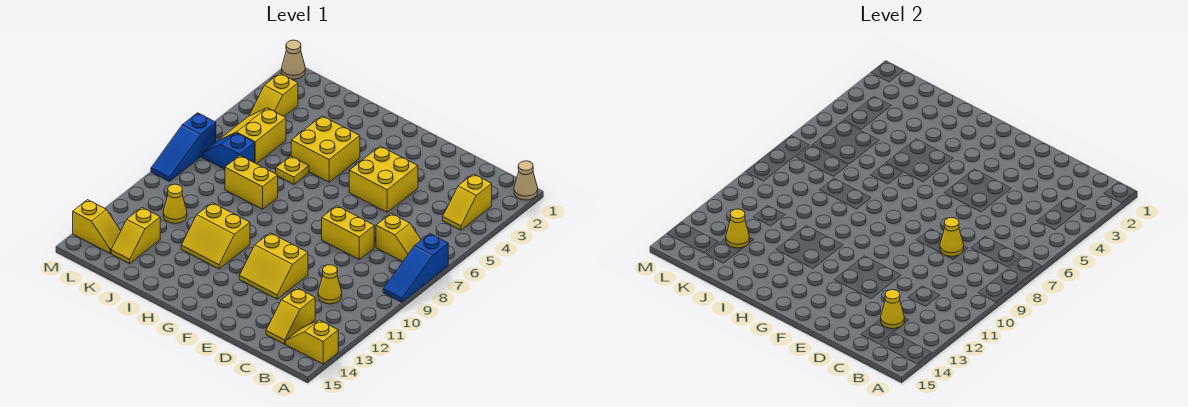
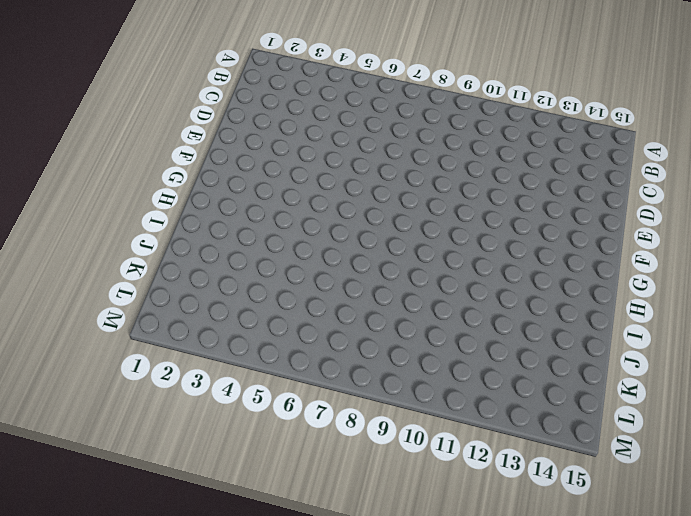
none -> tan cone A1 level 1
none -> blue slope A7:A9 level 1 top 7
none -> yellow slope A14:B14 level 1 top A

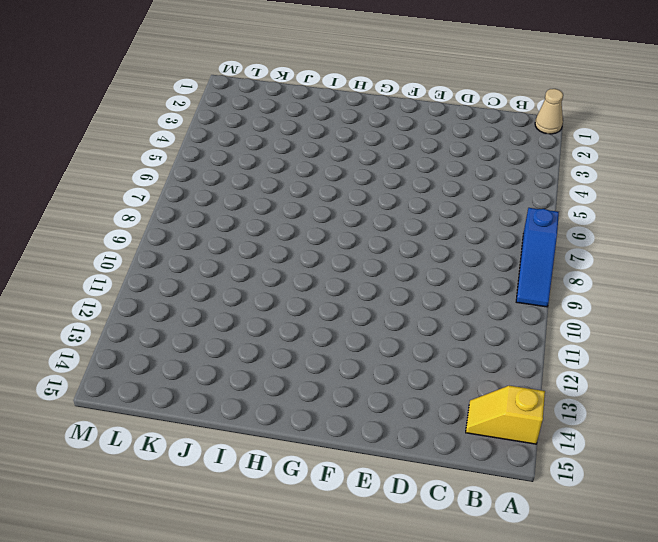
none -> yellow slope B3:B4 level 1 top 3
none -> yellow slope B7:C7 level 1 top C
none -> yellow cone C11 level 1

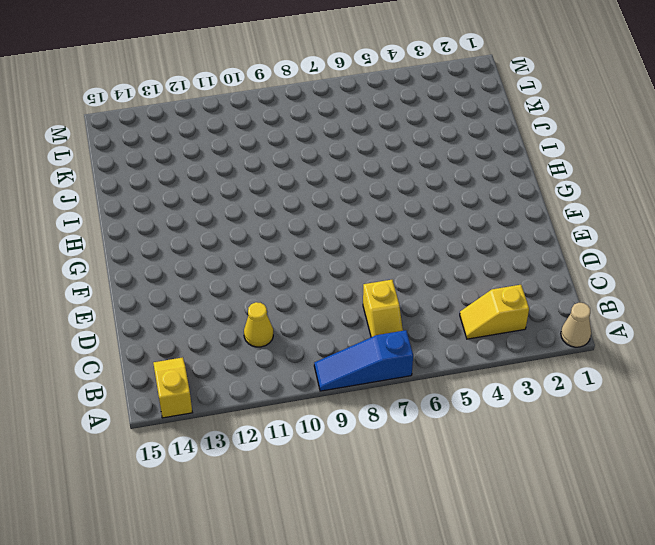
none -> yellow slope C13:C14 level 1 top 13
none -> yellow brick D8:E8 level 1
none -> yellow brick E4:F5 level 1

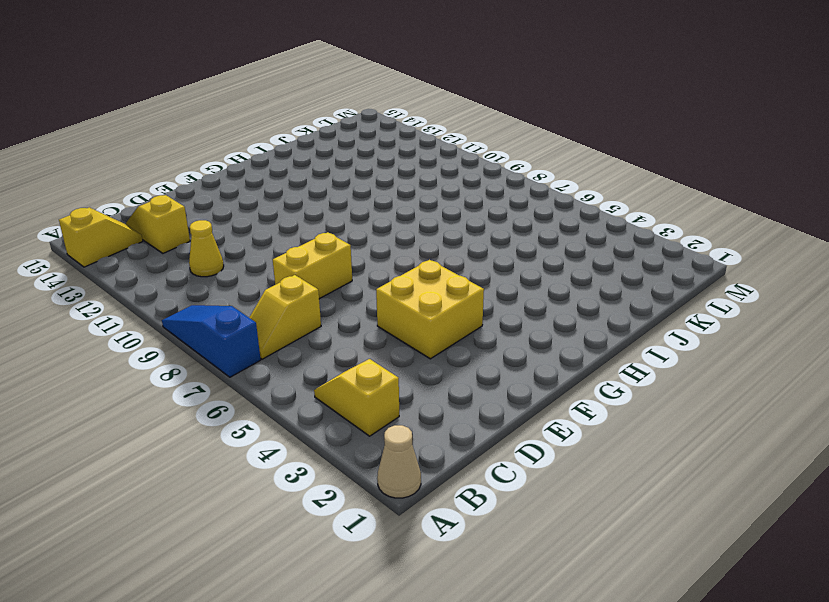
none -> yellow slope E11:F12 level 1 top 11
none -> yellow brick H4:I5 level 1
none -> yellow slope H11:I12 level 1 top 11

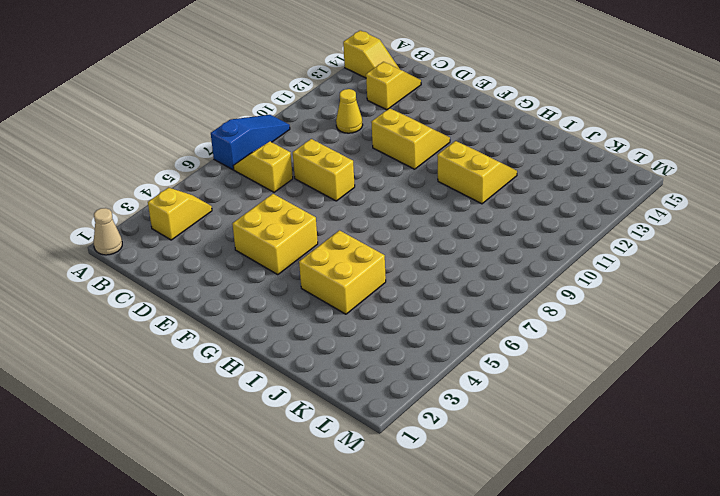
none -> yellow plate I6 level 1
none -> yellow brick I8:J8 level 1
none -> yellow slope K5:L6 level 1 top K

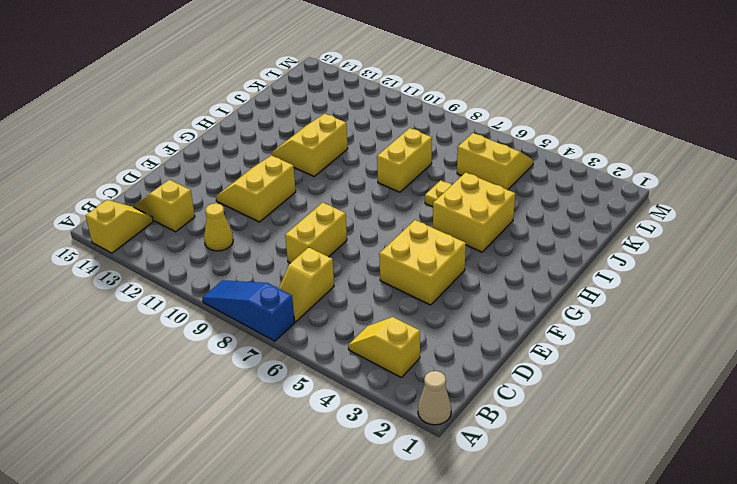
none -> blue slope K7:L7 level 1 top K
none -> yellow cone K11 level 1
none -> yellow slope K13:K14 level 1 top 13

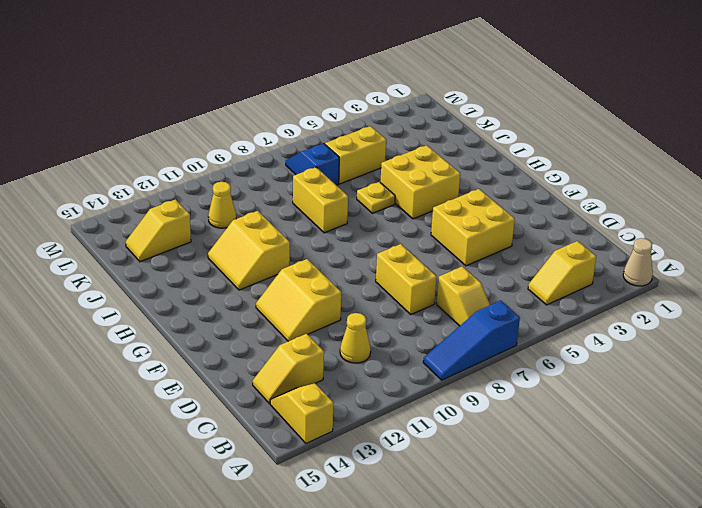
none -> yellow slope L3:L4 level 1 top 3
none -> yellow slope L14:M14 level 1 top M
none -> tan cone M1 level 1

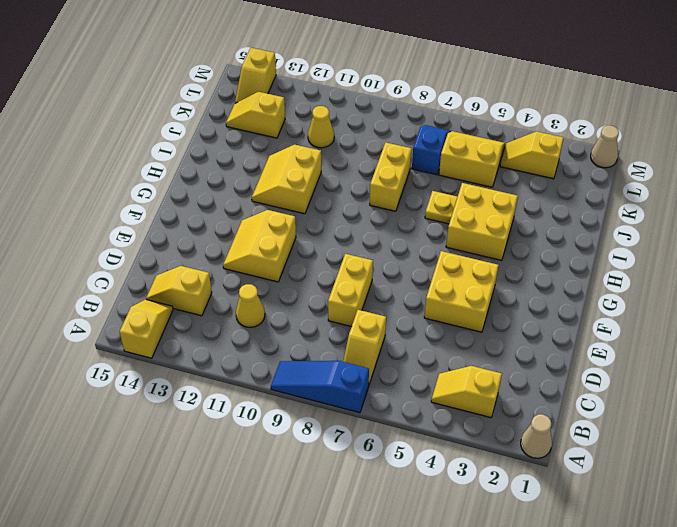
none -> blue slope M7:M9 level 1 top 7
none -> yellow cone C13 level 2
none -> yellow cone D8 level 2

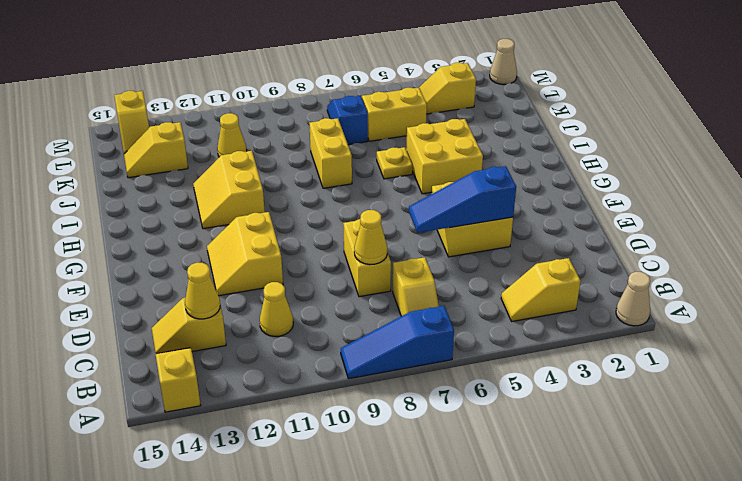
blue slope E4:E6 level 2 top 4 -> blue slope M7:M9 level 1 top 7
none -> yellow cone K13 level 2

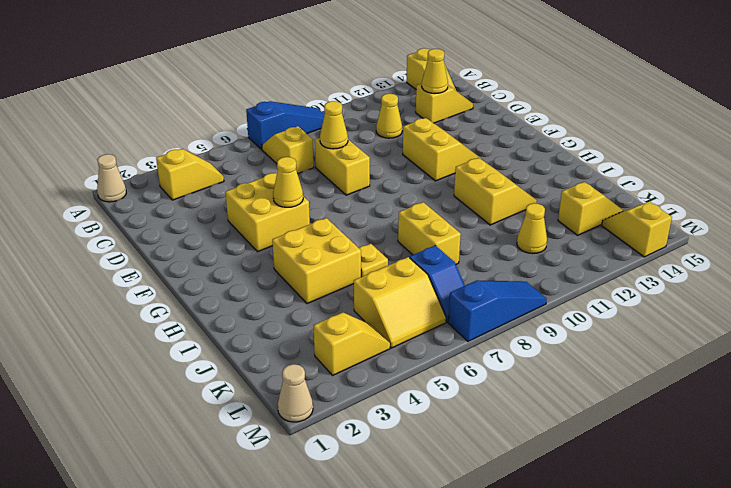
yellow cone F5 level 2 -> yellow cone K13 level 2

